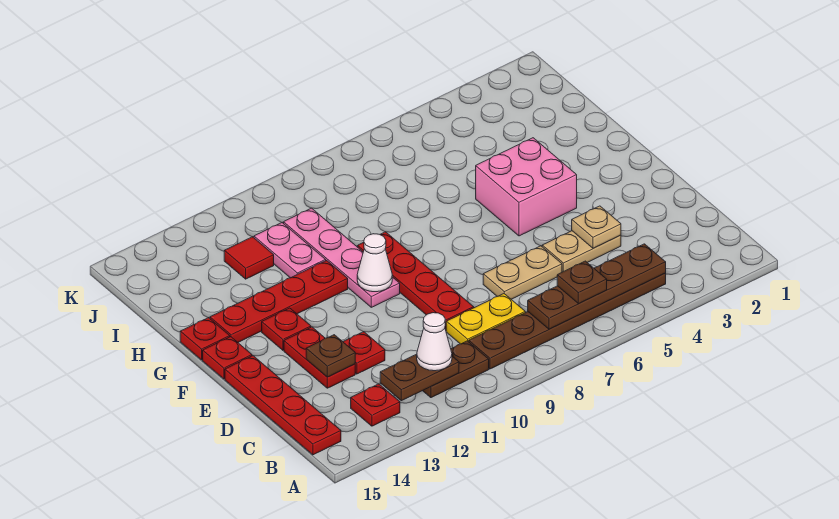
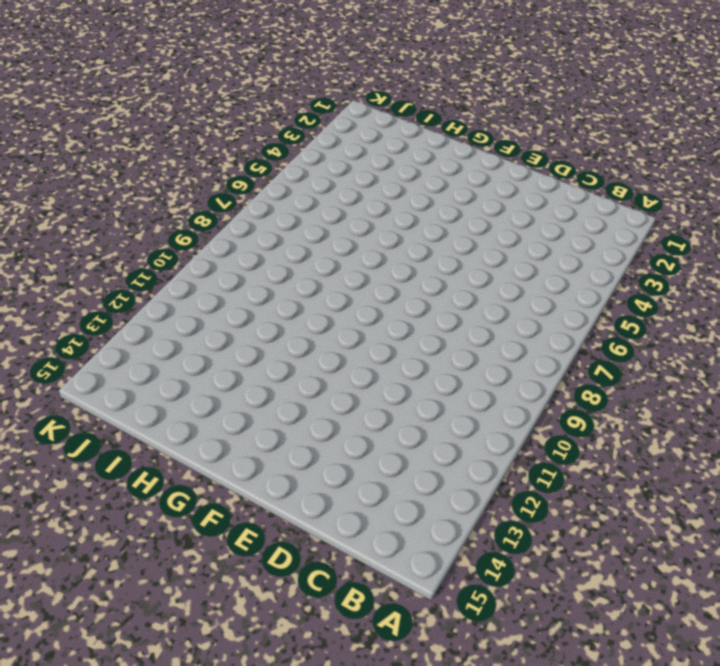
none -> brown plate B4:B9 level 1
none -> brown plate B10:B11 level 1
none -> red plate B13 level 1

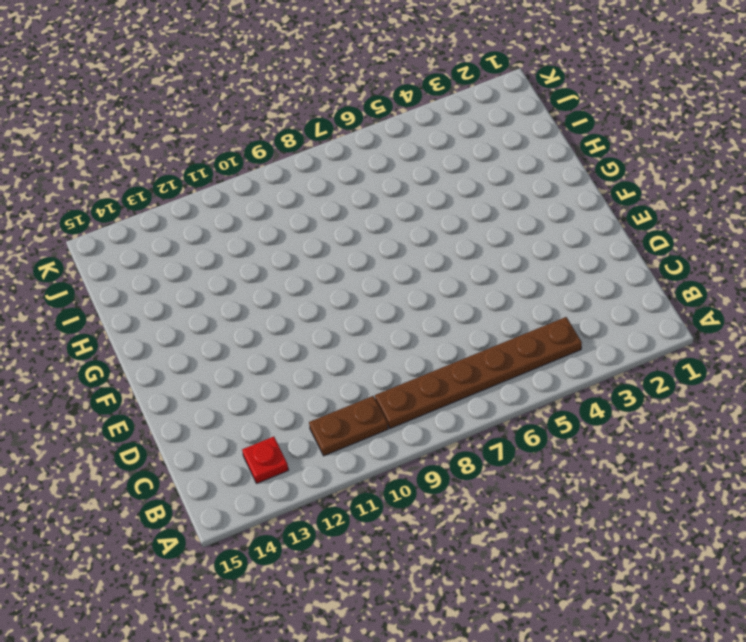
none -> red plate B15:E15 level 1
none -> yellow plate C8:C9 level 1
none -> tan plate D4:D5 level 1

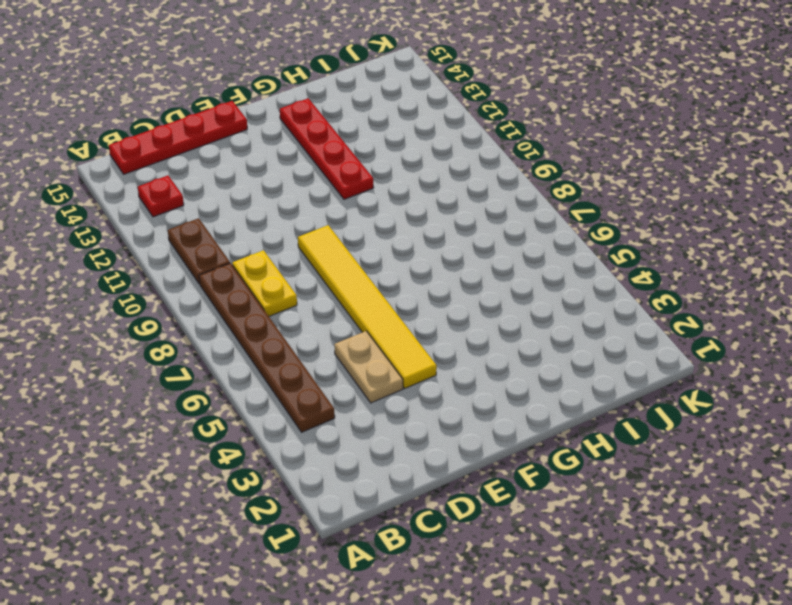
yellow tile E4:E9 level 1 -> red plate D9:G9 level 1
none -> tan plate D6:D7 level 1
none -> red plate D12 level 1
none -> red plate D13:E13 level 1

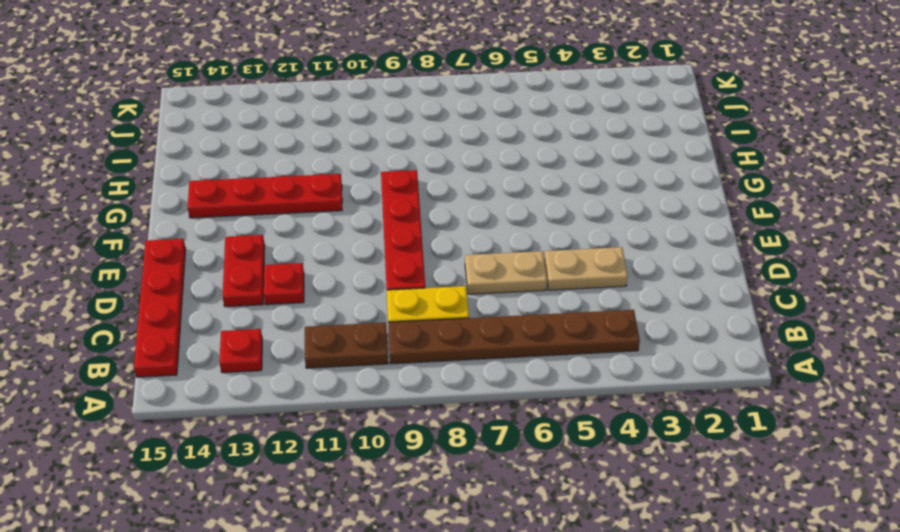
none -> pink brick F4:G5 level 1
none -> pink plate F10:I10 level 1
none -> red plate F13 level 1

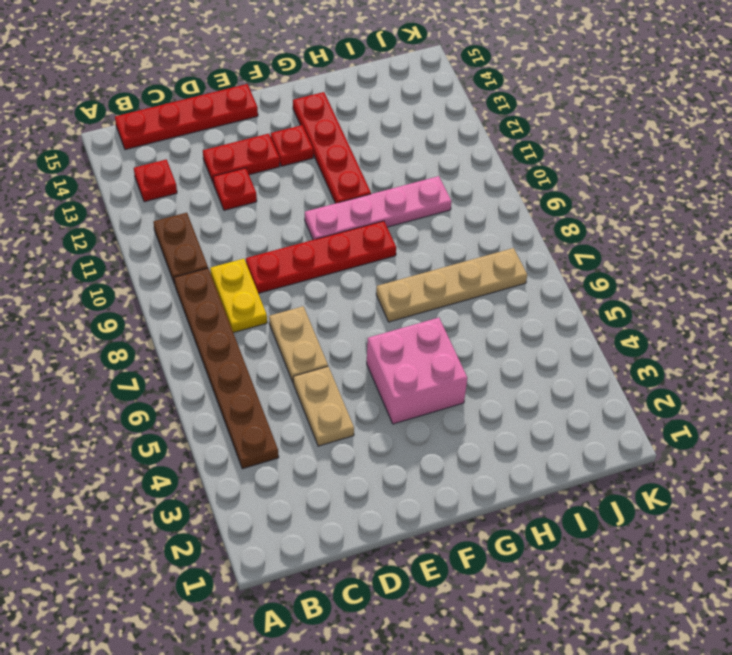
tan plate G7:J7 level 1 -> none
none -> red plate F15 level 1
none -> red plate G15 level 1
none -> pink plate H11:I11 level 1

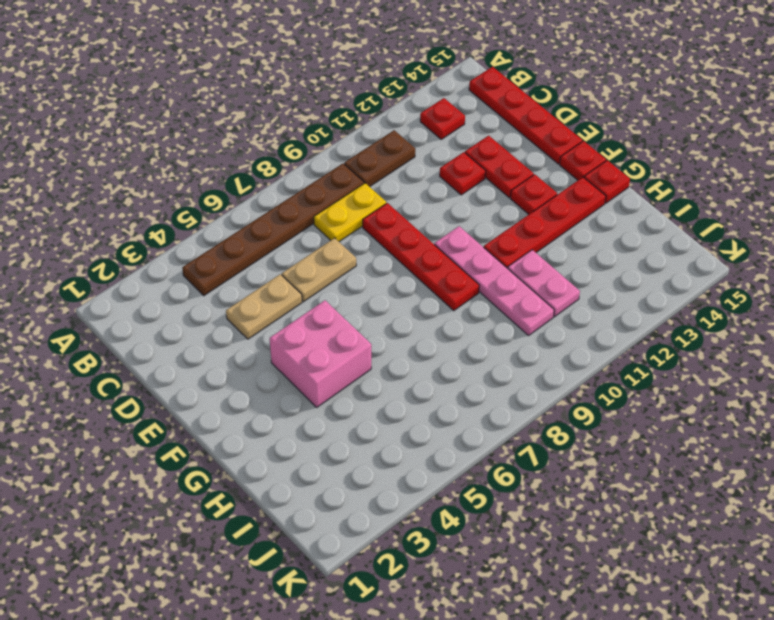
none -> red tile I12 level 1
none -> brown plate B4:B7 level 2
none -> brown plate B11:B12 level 2

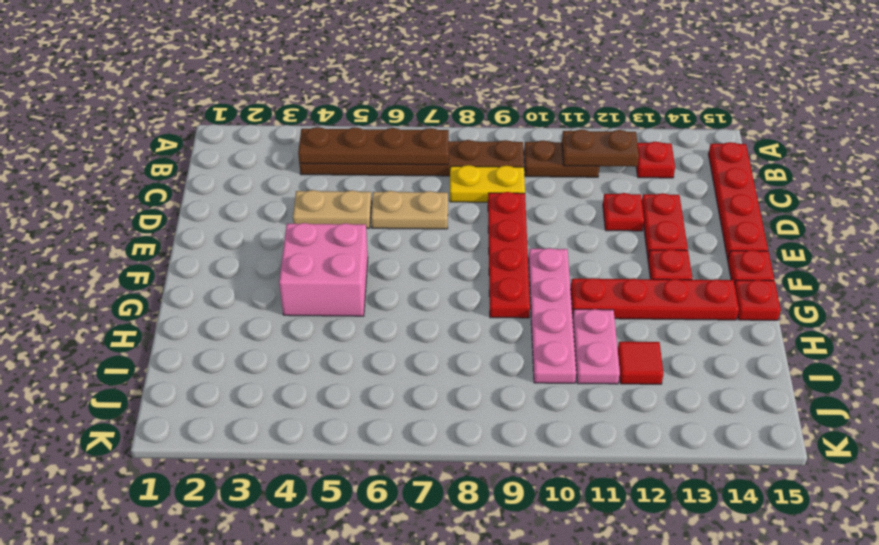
none -> tan plate D4 level 2
none -> brown plate D13 level 2
none -> white cone F10 level 2

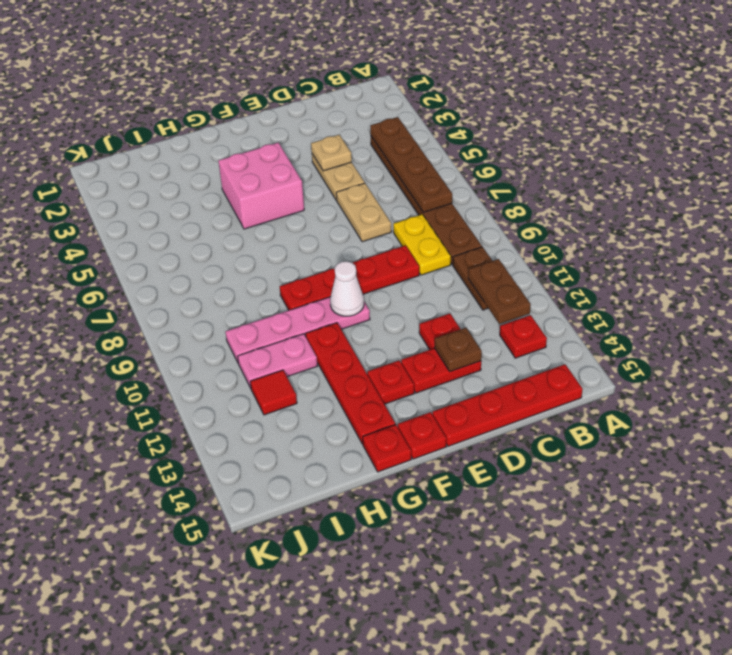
none -> brown plate B6 level 3
none -> white cone B11 level 3

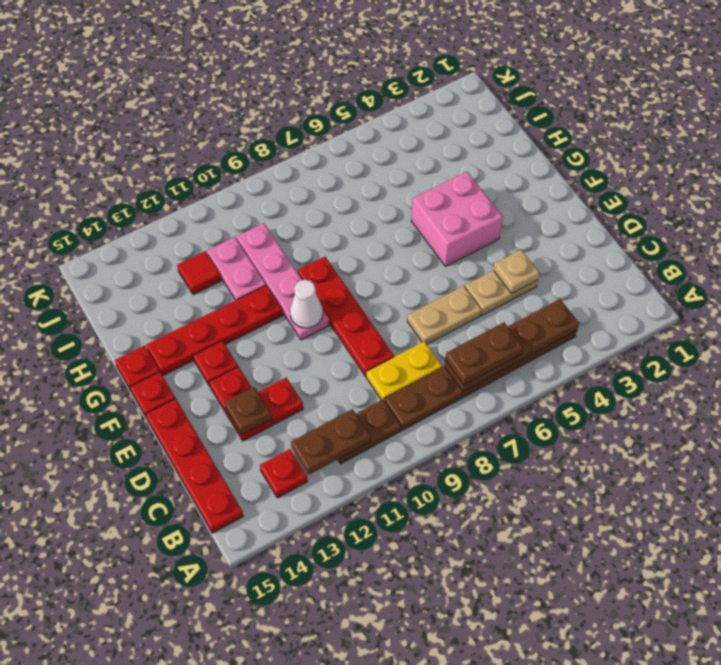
brown plate B6:B7 level 3 -> brown plate B6 level 3
none -> white cone B11 level 3

